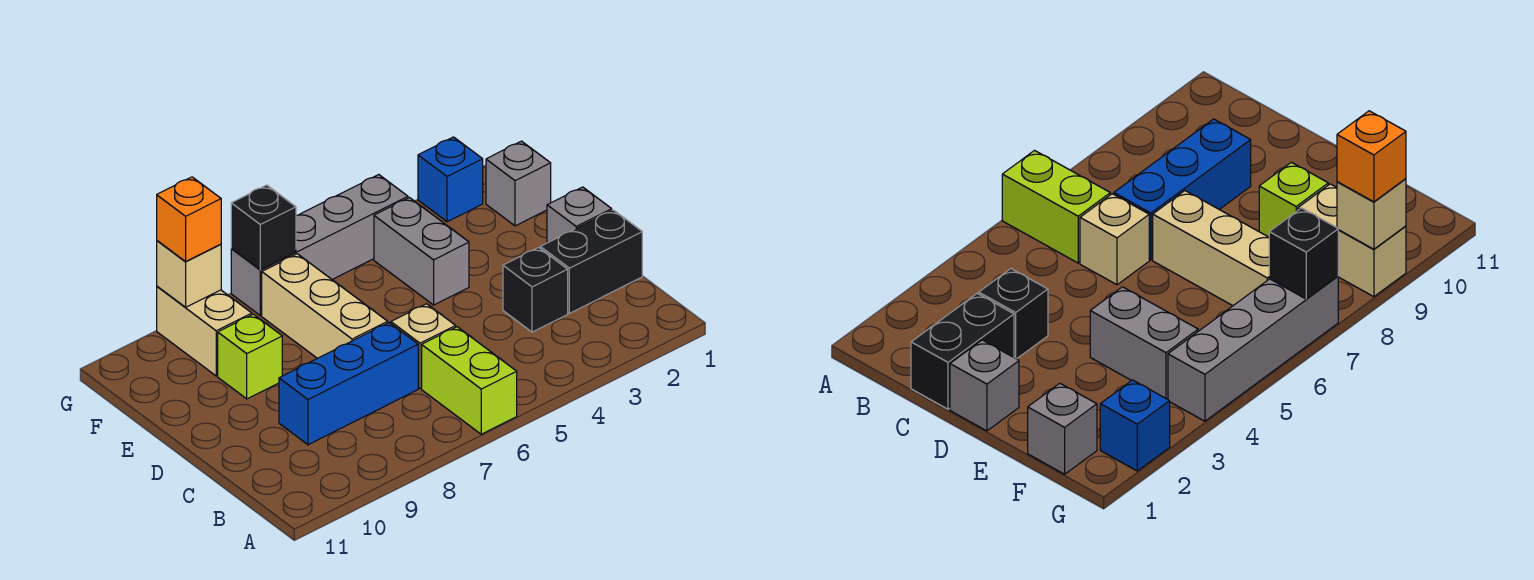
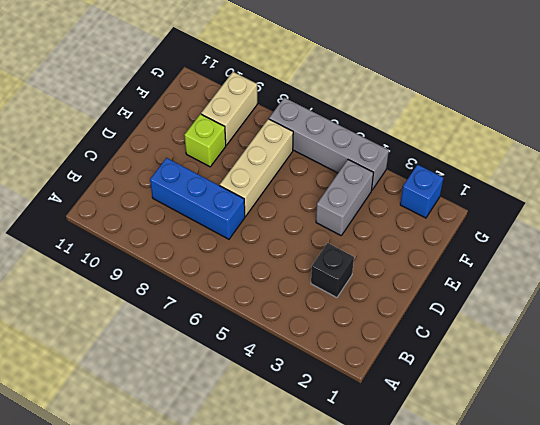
none -> lime brick A6:B6 level 1
none -> black brick C1:C2 level 1
none -> tan brick C6 level 1

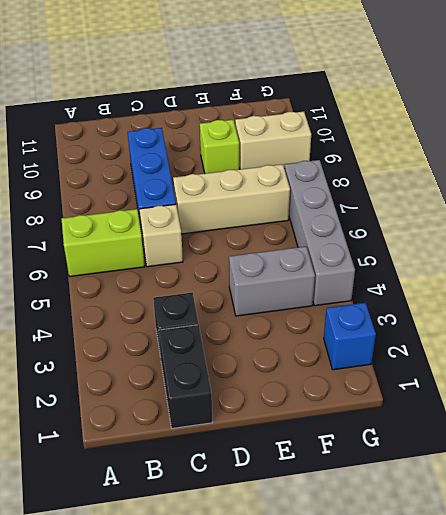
none -> grey brick D1 level 1
none -> grey brick F1 level 1
none -> black brick G7 level 2

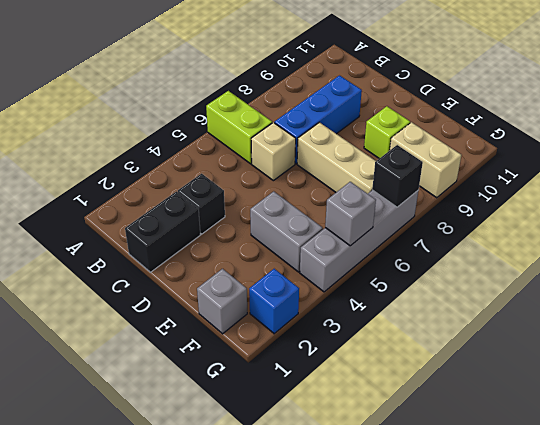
grey brick G5 level 2 -> grey brick D1 level 1
none -> tan brick G9 level 2
none -> orange brick G9 level 3

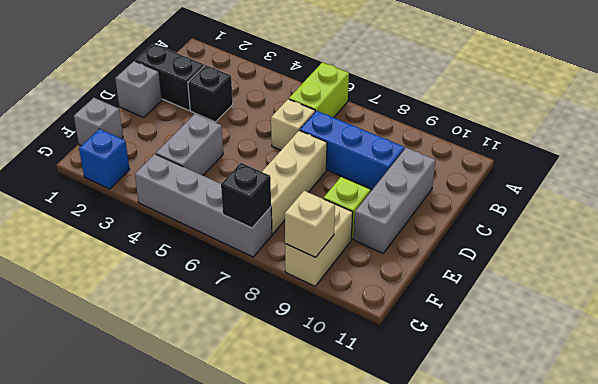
grey brick C10:E10 level 1 -> none
none -> orange brick G9 level 3

